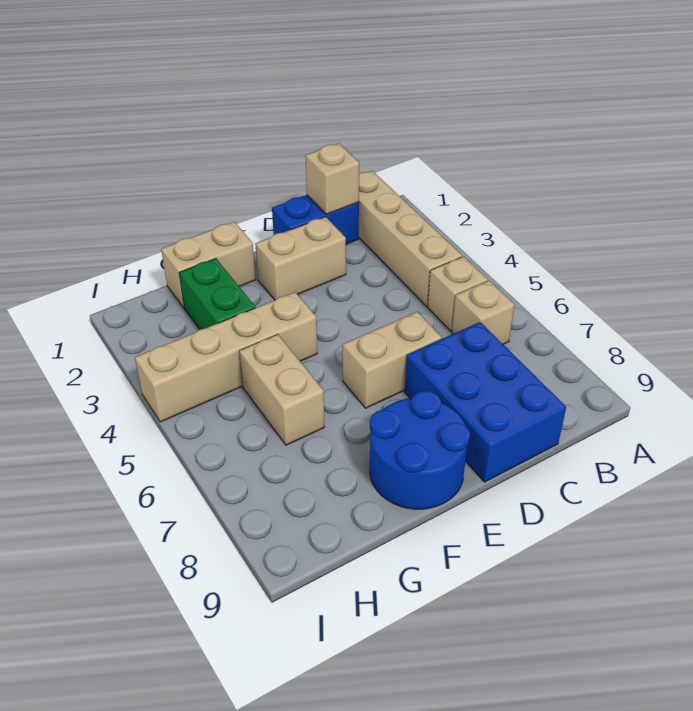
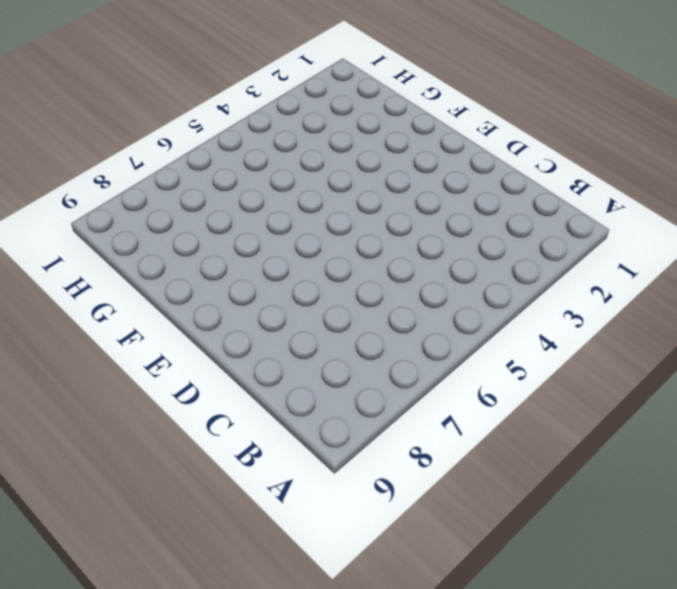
none -> tan brick B1:B4 level 1
none -> tan brick B5 level 1
none -> tan brick B6 level 1

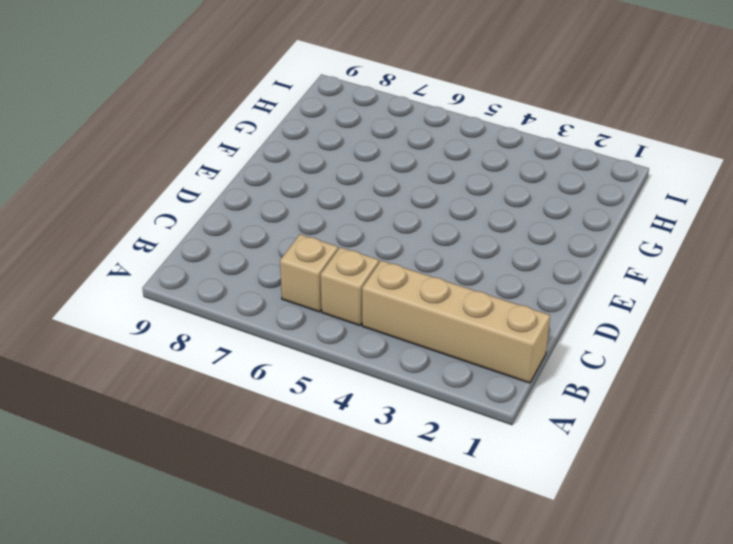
none -> blue brick C1:D1 level 1
none -> blue brick C7:D9 level 1
none -> tan brick D2:E2 level 1

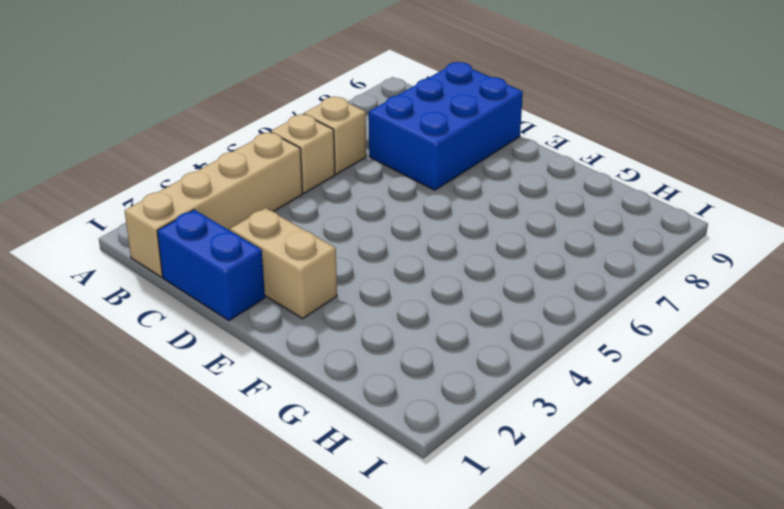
none -> tan brick D6:E6 level 1
none -> blue round brick E8:F9 level 1
none -> tan brick F1:G1 level 1

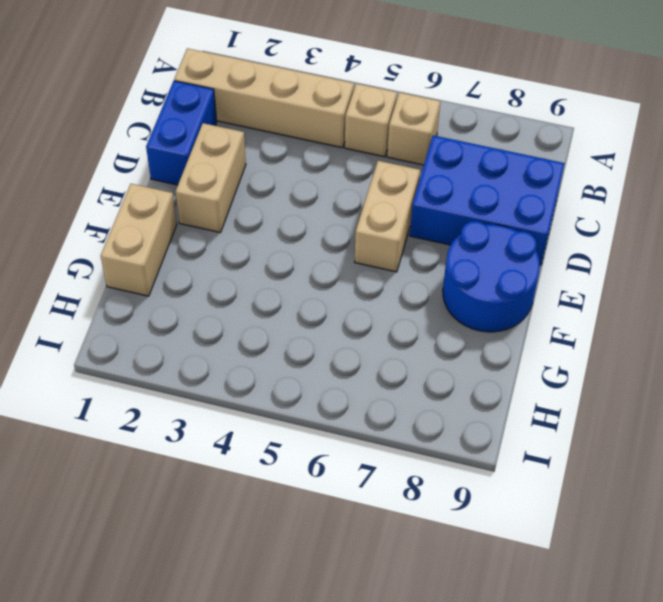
none -> tan brick F4:I4 level 1
none -> green brick G2:G3 level 1
none -> tan brick G5:G6 level 1

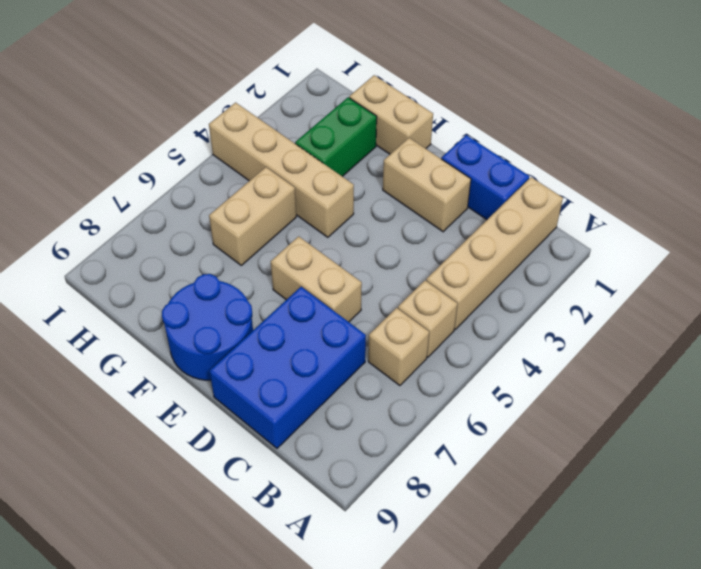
none -> tan brick C1 level 2

